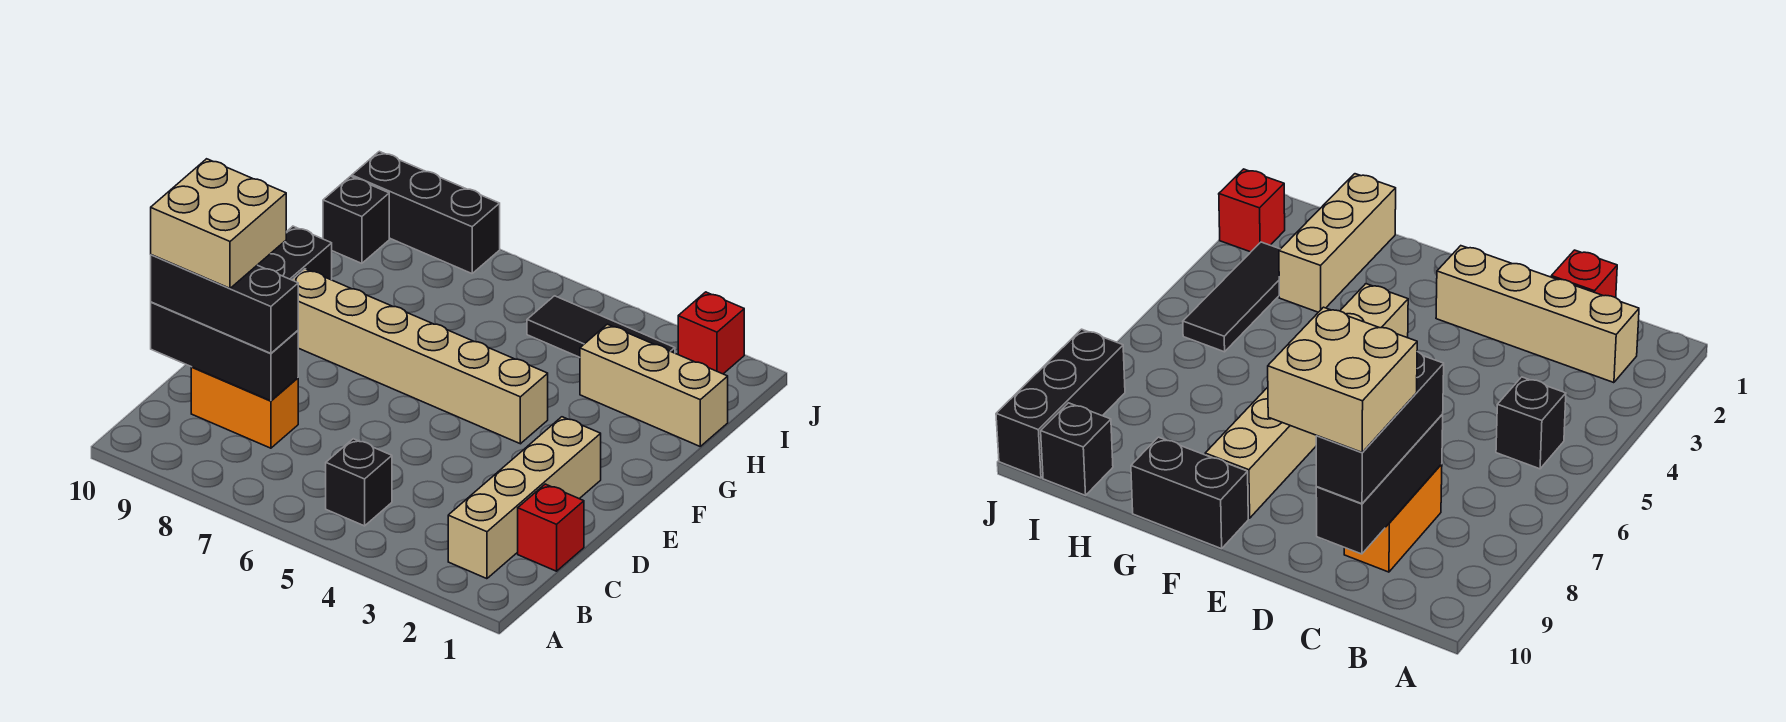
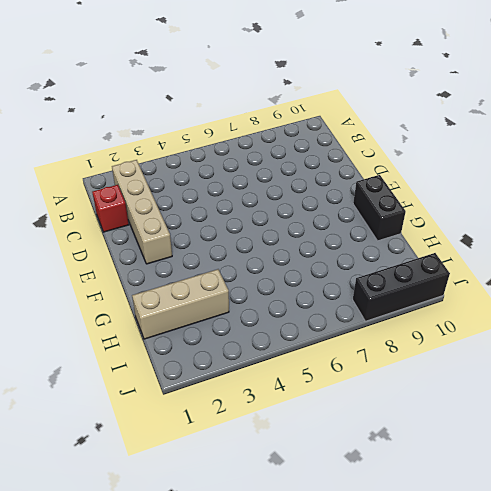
none -> black brick B5 level 1
none -> orange brick C8:C9 level 1
none -> tan brick F4:F9 level 1

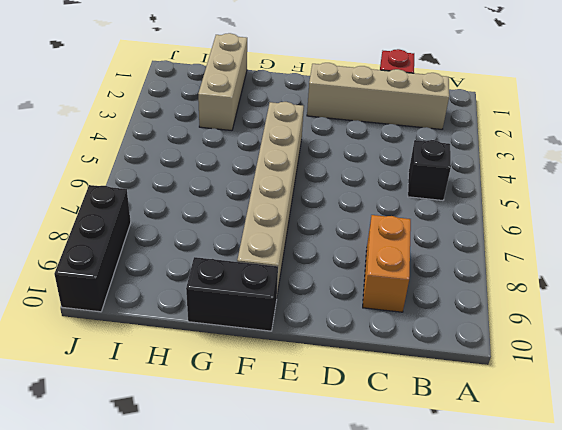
none -> black tile I3:I5 level 1
none -> black brick I10 level 1
none -> red brick J2 level 1

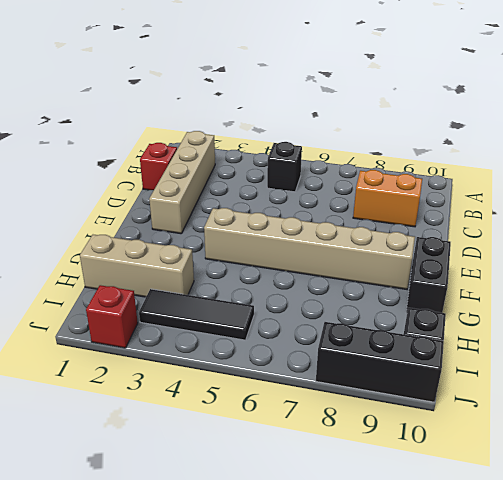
none -> black brick C8:C10 level 2
none -> black brick C8:C10 level 3
none -> tan brick C9:D10 level 4

